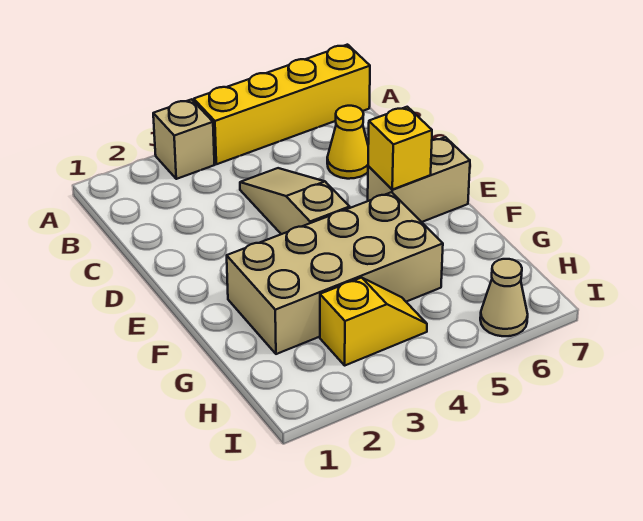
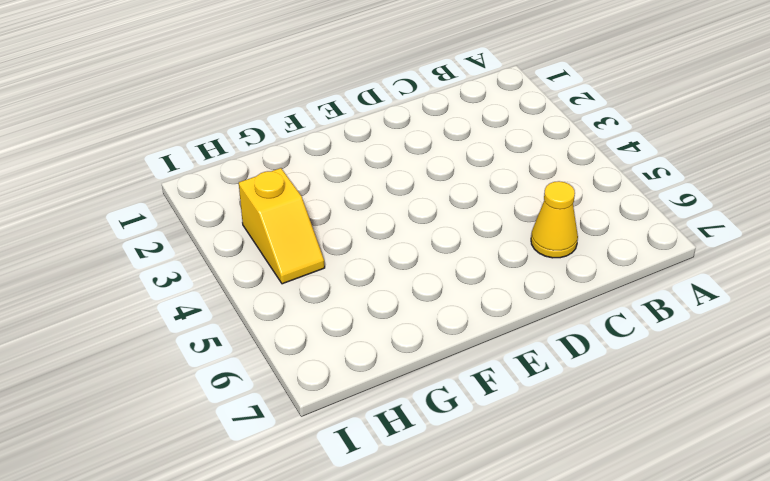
none -> tan brick A3 level 1
none -> yellow brick A4:A7 level 1

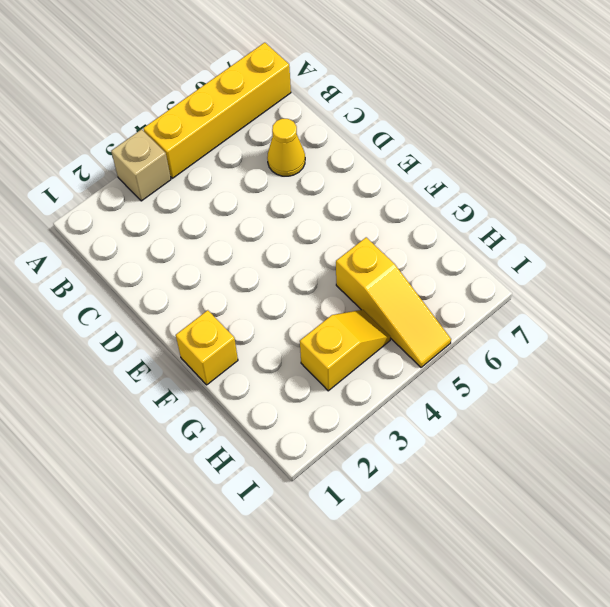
yellow brick F1 level 1 -> yellow brick E6 level 2
yellow slope G5:I5 level 1 top G -> tan brick F2:G5 level 1
none -> tan slope C4:E4 level 1 top E
none -> tan brick E6:E7 level 1

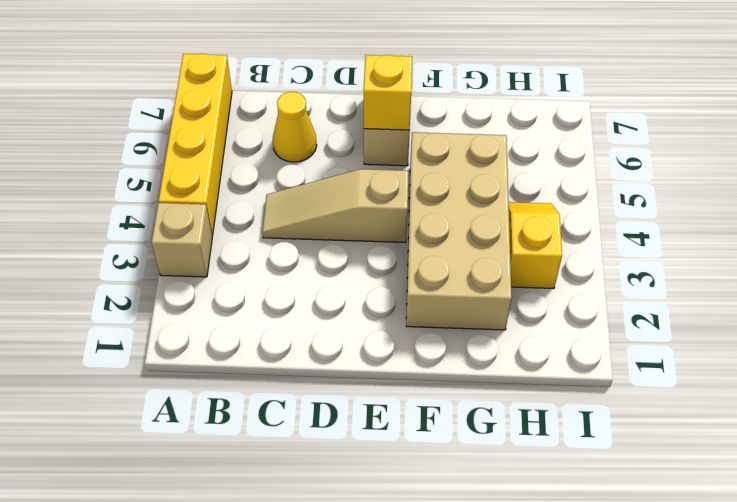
none -> tan cone I6 level 1

